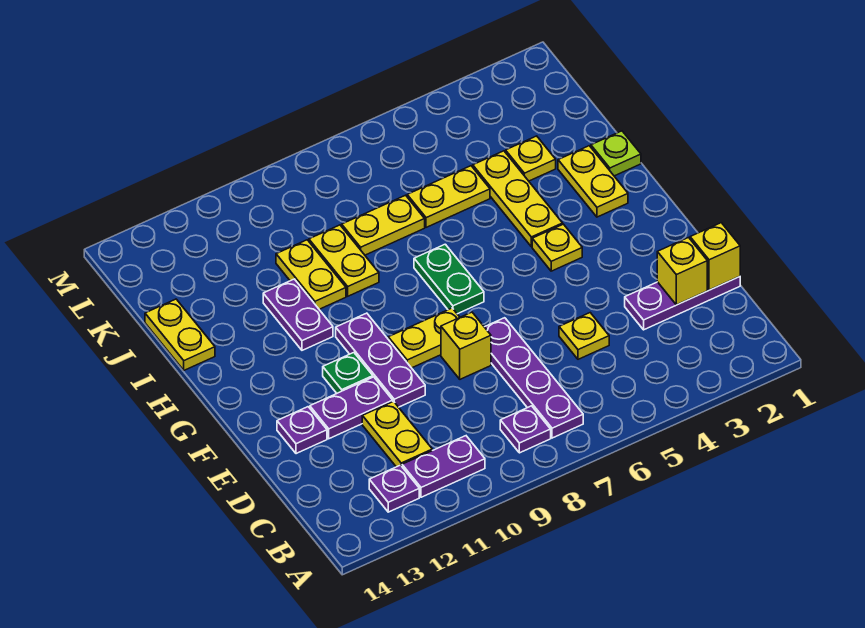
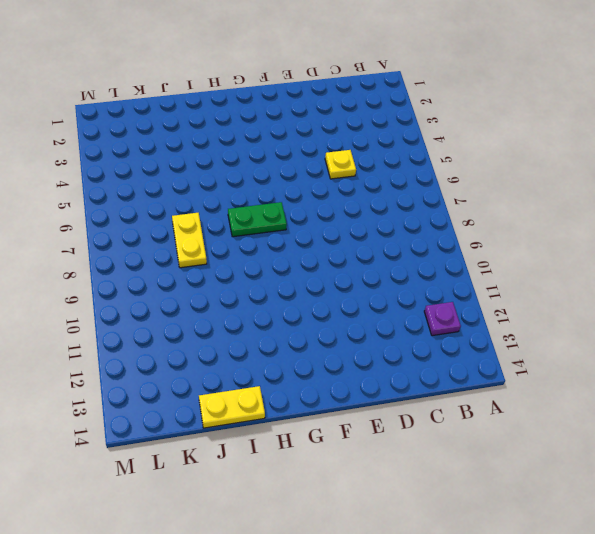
none -> purple plate B7:E7 level 1
none -> purple plate B8 level 1
none -> purple plate B10:B11 level 1

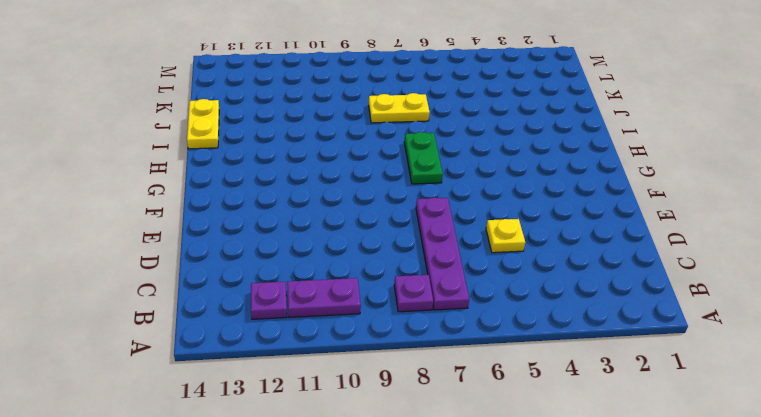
none -> yellow plate C11:D11 level 1
none -> purple plate D1:D3 level 1
none -> yellow brick E8 level 1

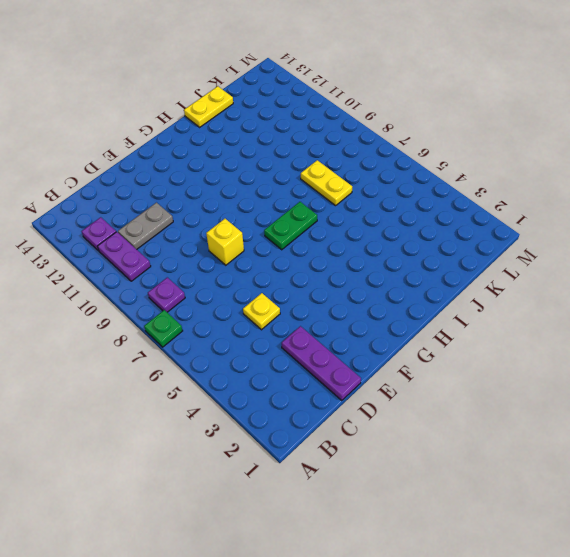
green plate A7 level 1 -> green plate F11 level 1
grey plate C11:D11 level 1 -> yellow plate C11:D11 level 1
none -> purple plate B7:E7 level 1
none -> purple plate E10:G10 level 1
none -> purple plate E11:E12 level 1

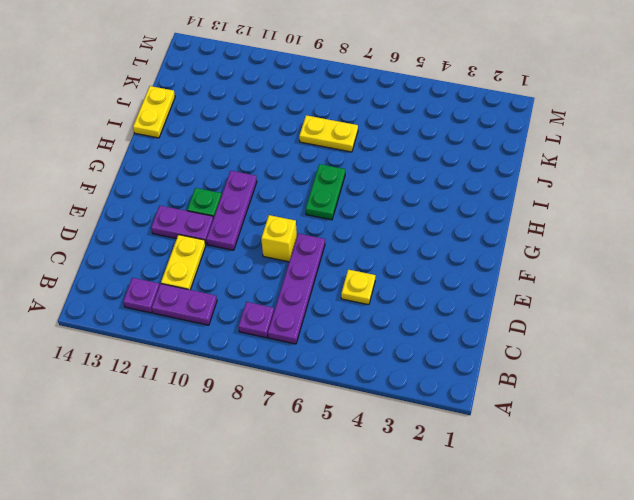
none -> purple plate D1:D3 level 1
none -> purple plate E13 level 1
none -> yellow plate F8:F9 level 1

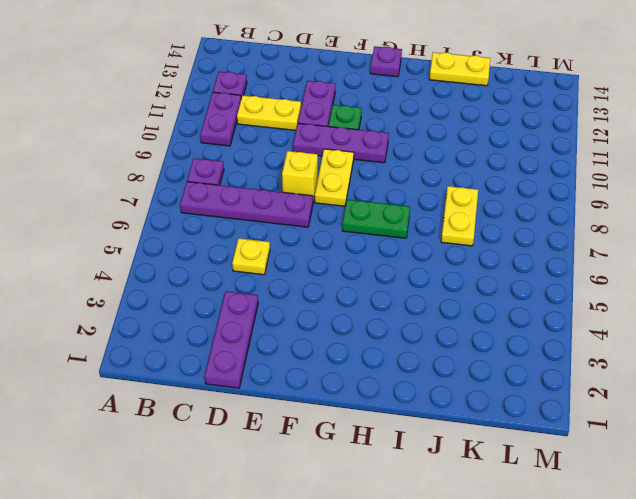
purple plate G14 level 1 -> purple plate E13 level 1
none -> yellow plate G4 level 1
none -> yellow plate H2:I2 level 1
none -> yellow plate H4:J4 level 1

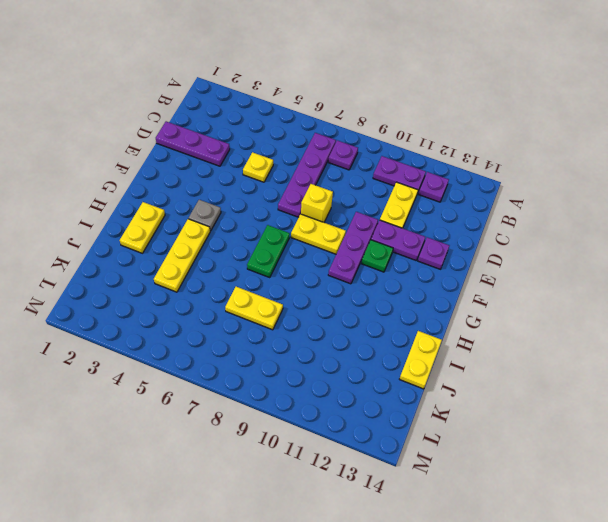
grey plate G4 level 1 -> yellow plate G4 level 1
none -> purple plate H11:I11 level 1
none -> lime plate I1 level 1
none -> yellow plate I9:J9 level 1

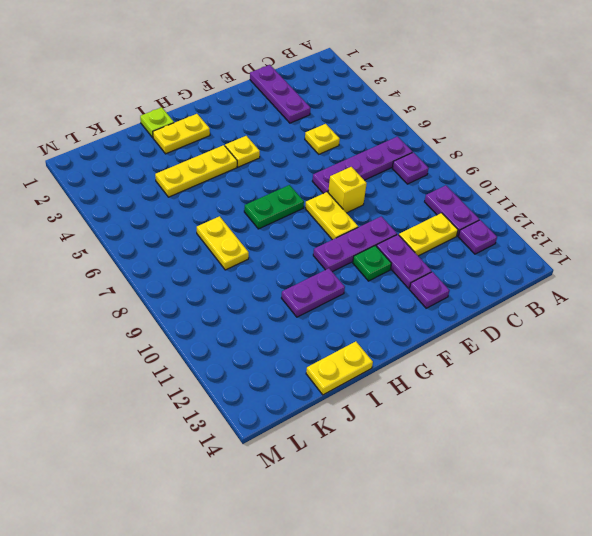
none -> yellow plate I9:J9 level 1
none -> yellow plate I10:J10 level 1
none -> yellow plate J3 level 1

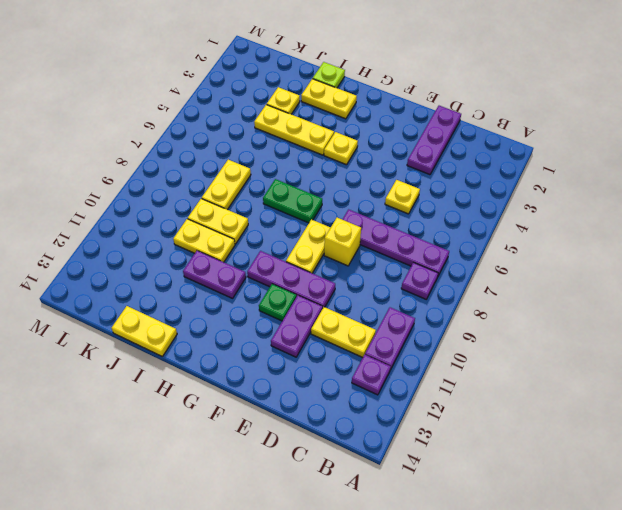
none -> purple plate E13 level 1
none -> yellow plate J5:J6 level 1
none -> yellow brick D1 level 2

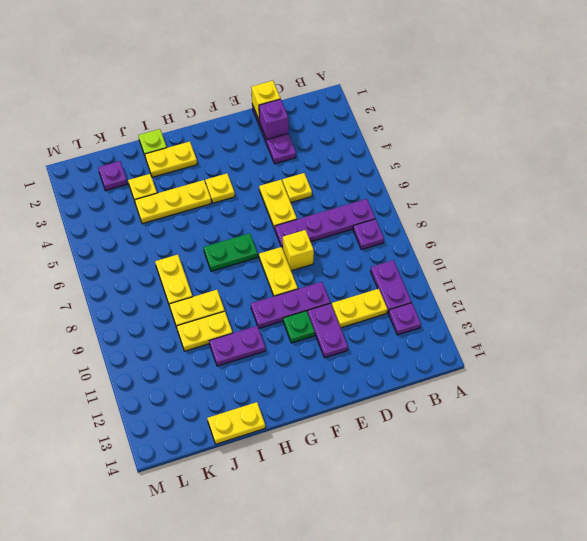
purple brick D2 level 2 -> yellow brick D2 level 2
yellow plate E5:E6 level 1 -> yellow plate J5:J6 level 1
purple plate K2 level 1 -> purple plate E13 level 1

